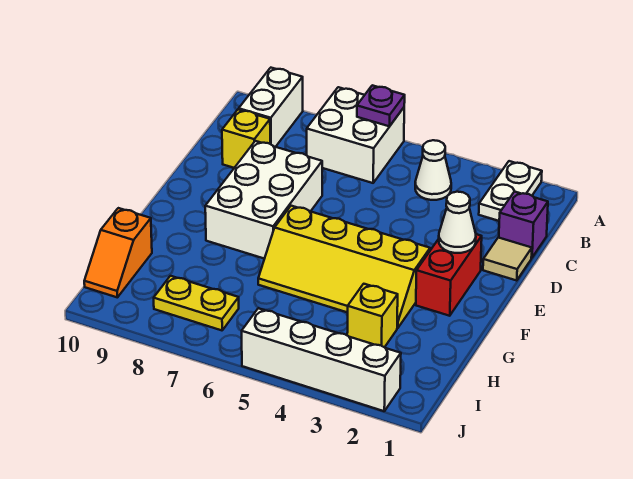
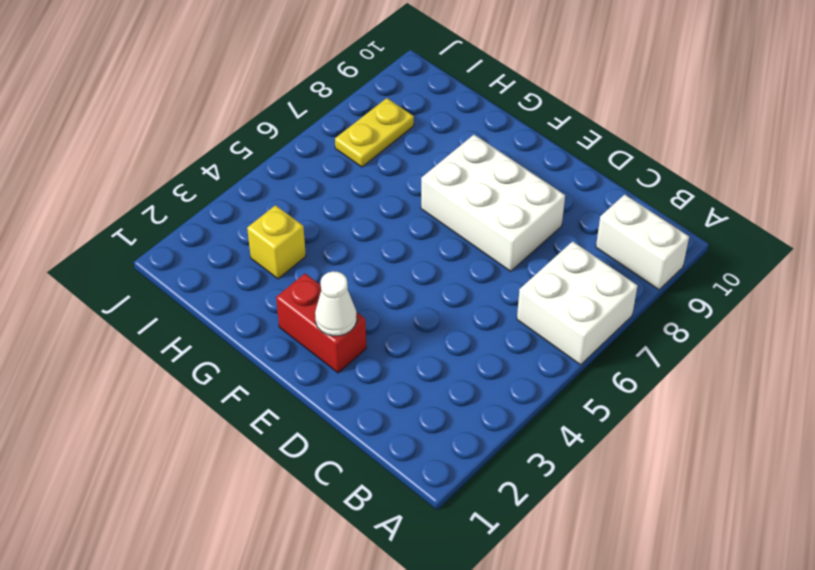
none -> white plate A2:B2 level 1
none -> white cone B4 level 1
none -> purple brick C1 level 1

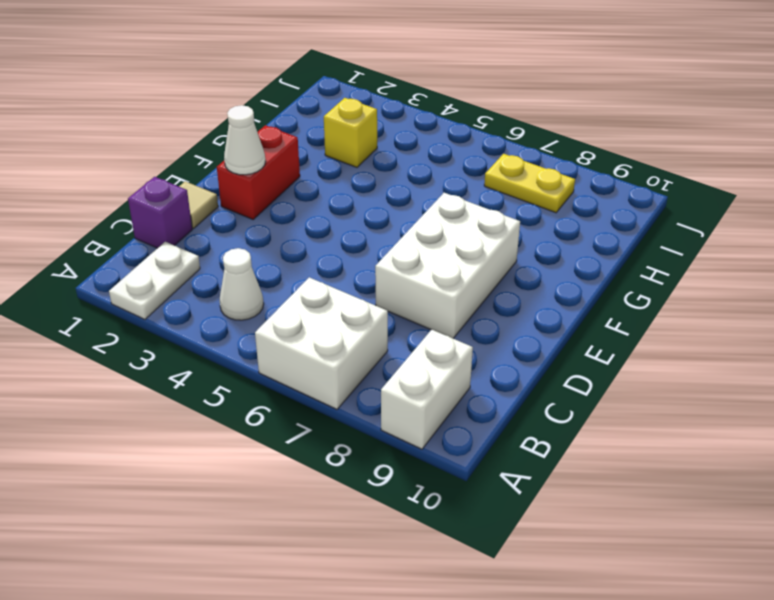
none -> yellow brick C9 level 1
none -> yellow slope F3:G6 level 1 top F
none -> orange slope H10:I10 level 1 top H

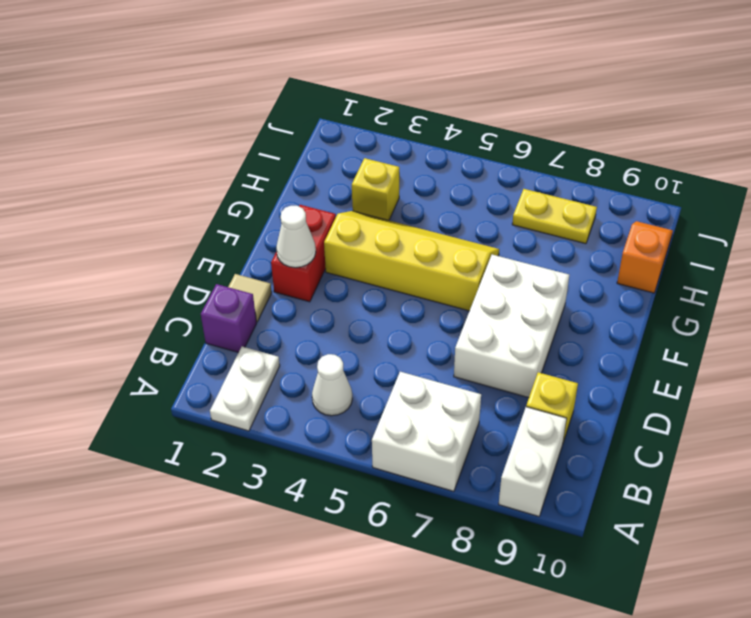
none -> white brick J2:J5 level 1
none -> purple plate A6 level 2

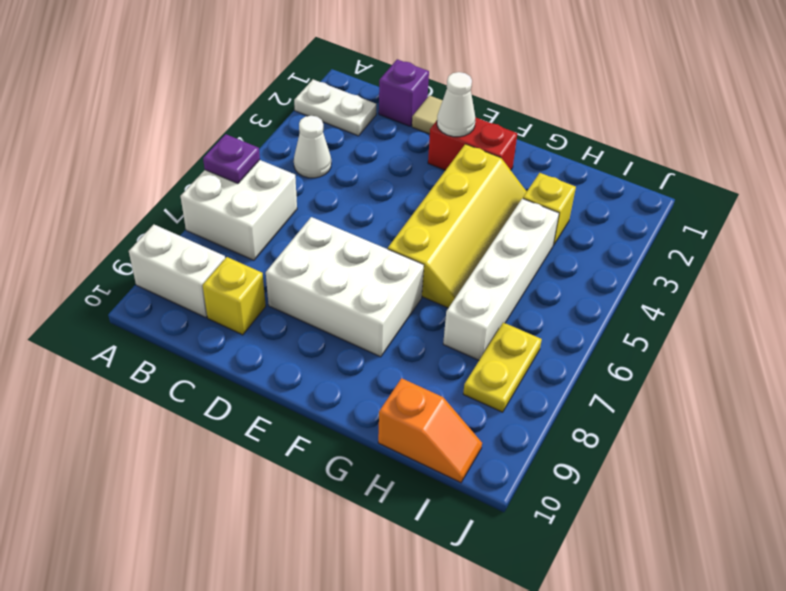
white brick H4:H7 level 1 -> white brick J2:J5 level 1

